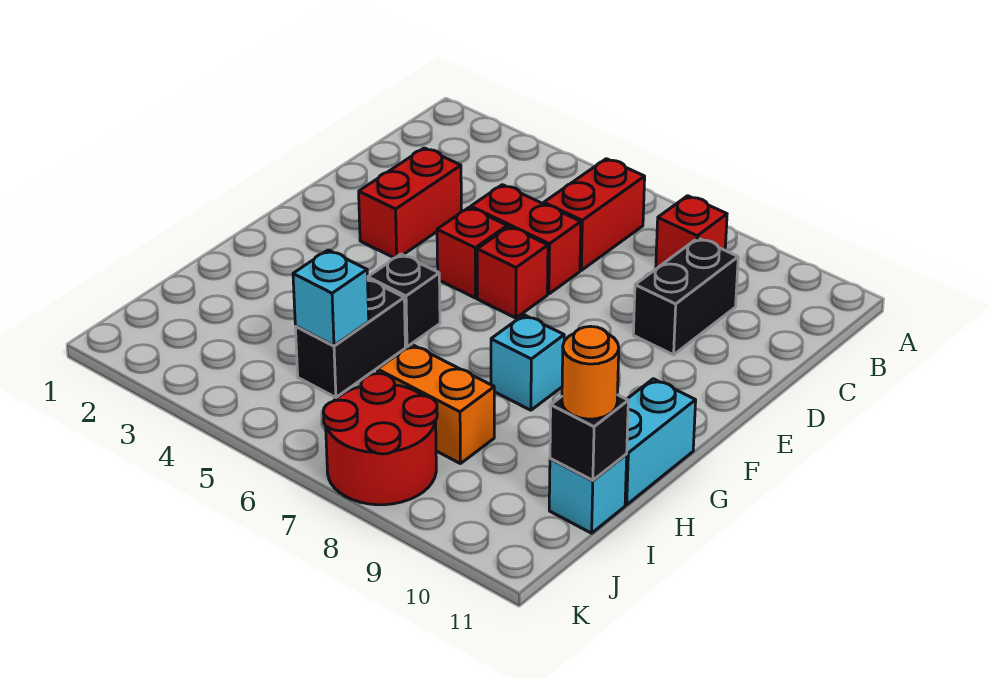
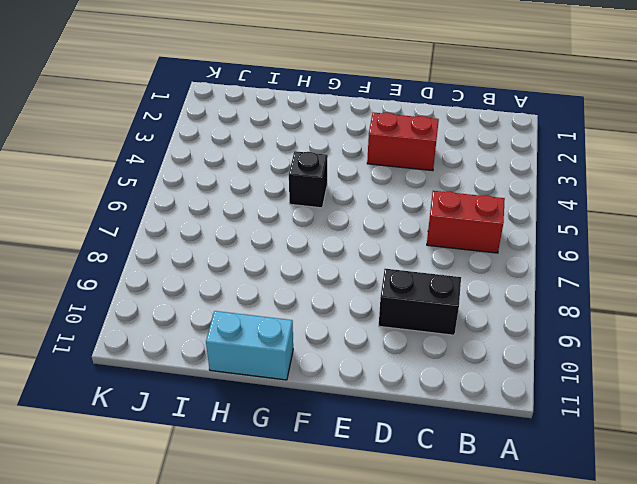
none -> red brick B8 level 1
none -> red brick D5:D6 level 1
none -> red brick E5 level 1

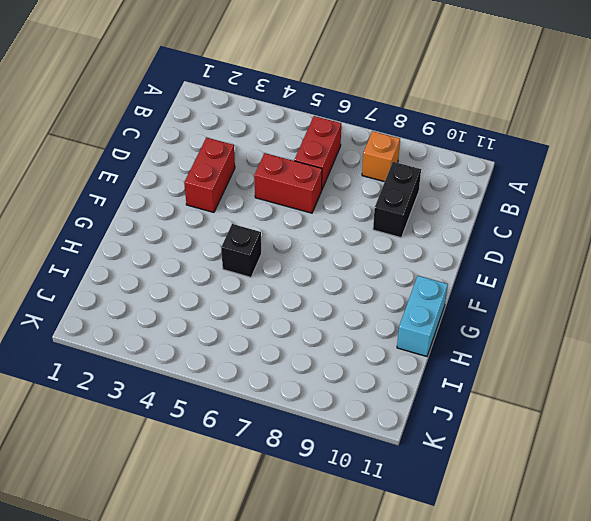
orange brick B8 level 1 -> red brick B8 level 1
none -> red brick E5 level 1
none -> red brick E6 level 1
none -> cyan brick G8 level 1

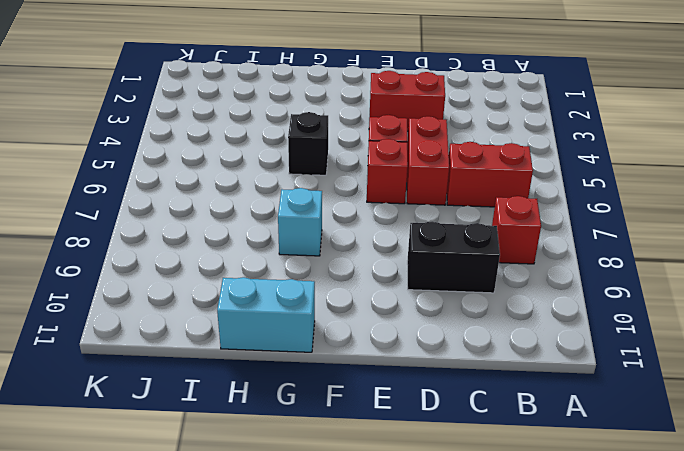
none -> black brick H5:I5 level 1
none -> orange brick I7:I8 level 1
none -> cyan brick I11 level 1

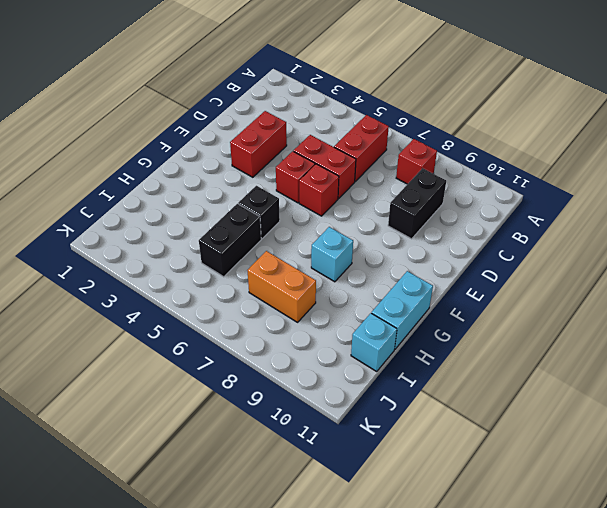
none -> red round brick J7:K8 level 1
none -> cyan brick I5 level 2
none -> black brick I11 level 2

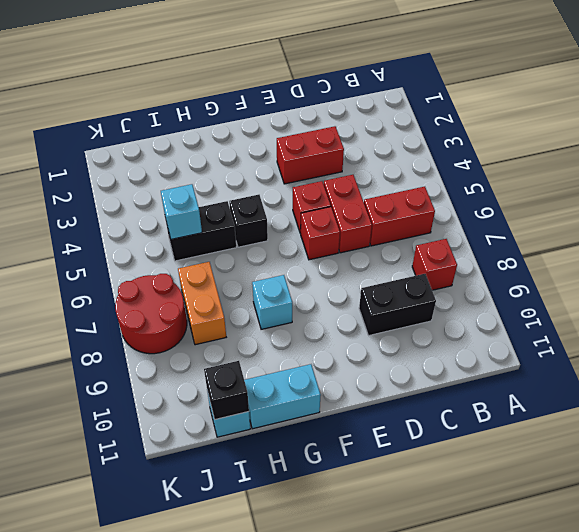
none -> orange round brick I11 level 3

